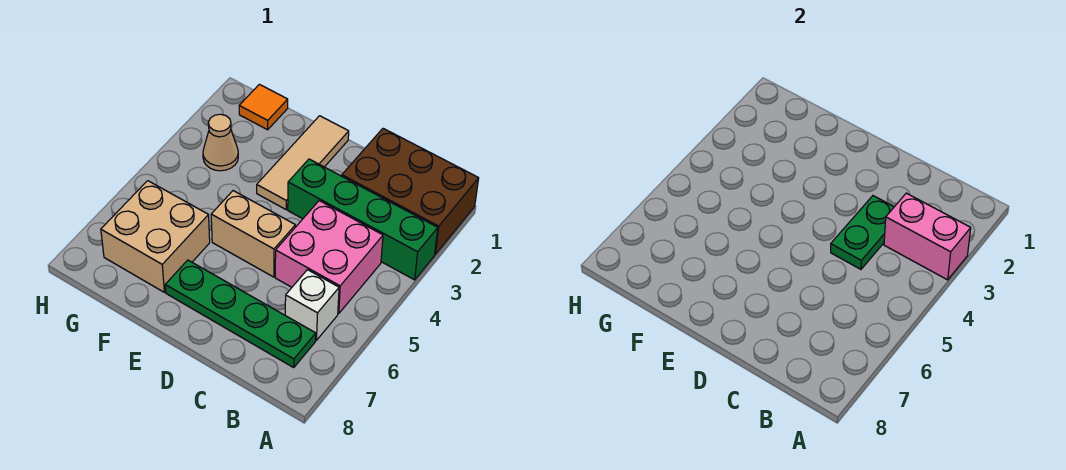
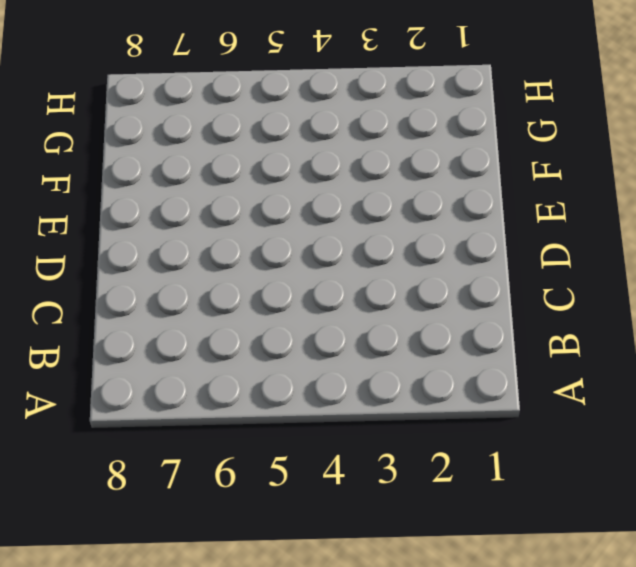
none -> brown brick A1:C2 level 1
none -> green brick A3:D3 level 1
none -> pink brick B4:C5 level 1

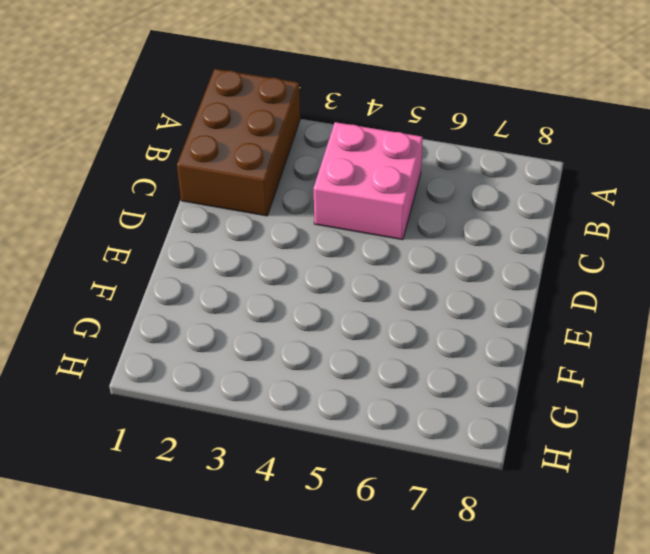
none -> green brick A3:D3 level 1
none -> white brick B6 level 1
none -> green plate B7:E7 level 1

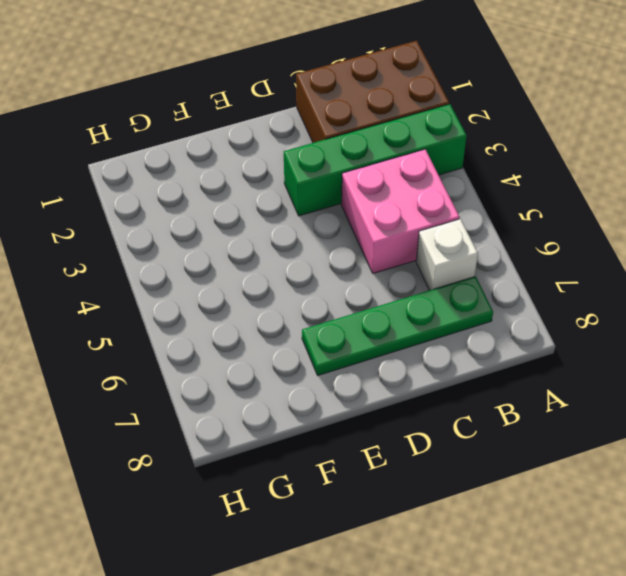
none -> tan brick D5:E5 level 1
none -> tan tile E1:E3 level 1
none -> tan brick F6:G7 level 1

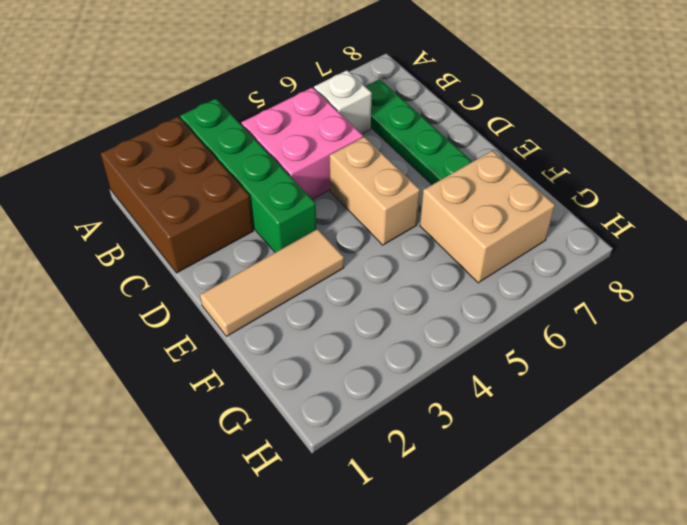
none -> orange tile G1 level 1
none -> tan cone G3 level 1
none -> pink brick A3:B3 level 2

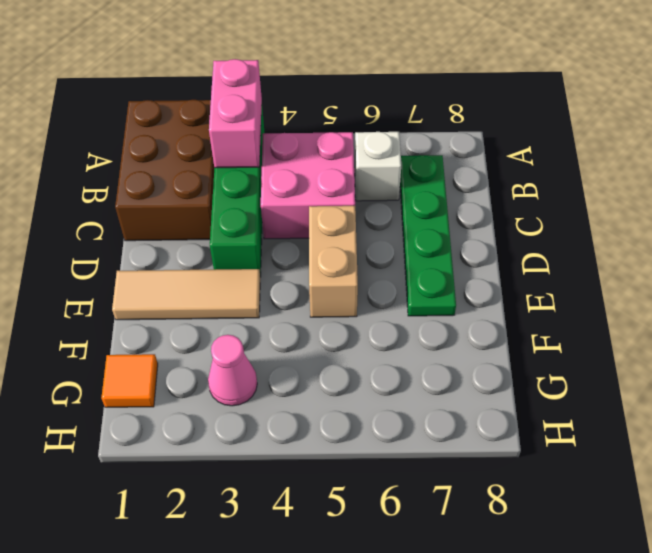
pink cone G3 level 1 -> tan cone G3 level 1
none -> tan brick F6:G7 level 1
none -> green plate C3:C4 level 2

